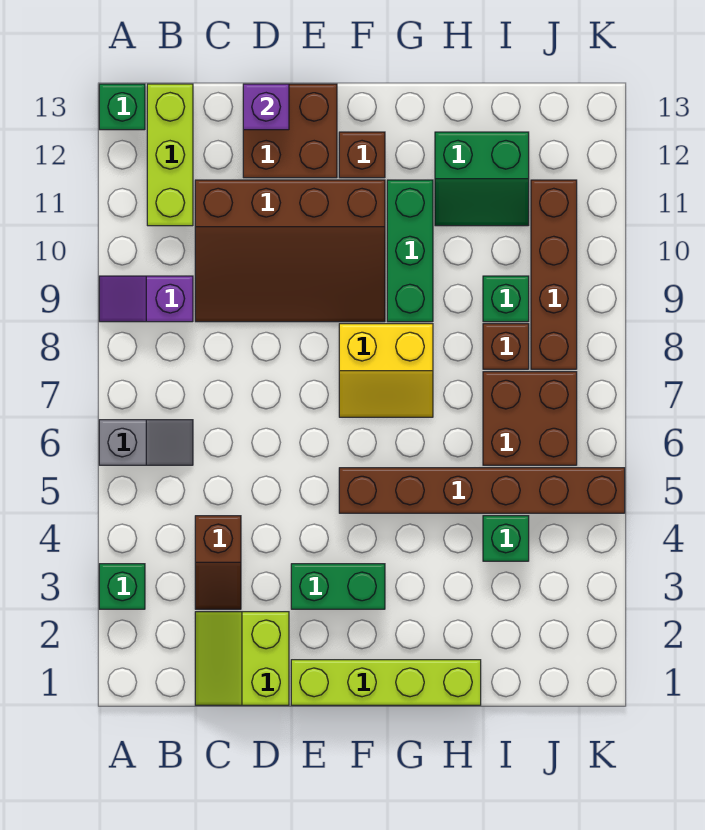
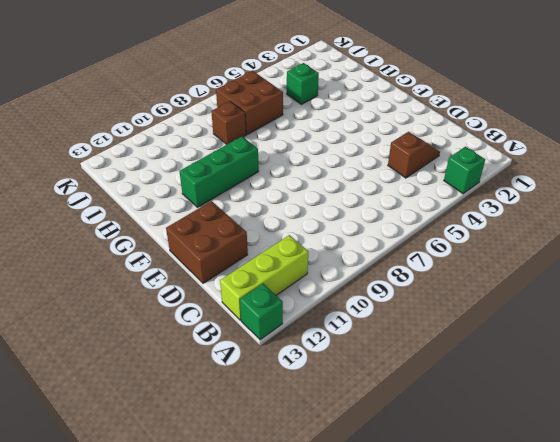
none -> grey slope A6:B6 level 1 top A
none -> purple slope A9:B9 level 1 top B
none -> lime slope C1:D2 level 1 top D

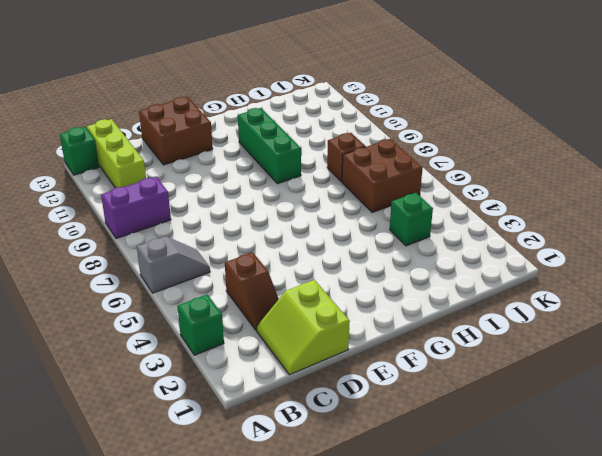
purple brick A9:B9 level 1 -> purple slope A9:B9 level 1 top B
none -> brown slope C9:F11 level 1 top 11
none -> lime brick E1:H1 level 1
none -> green brick E3:F3 level 1

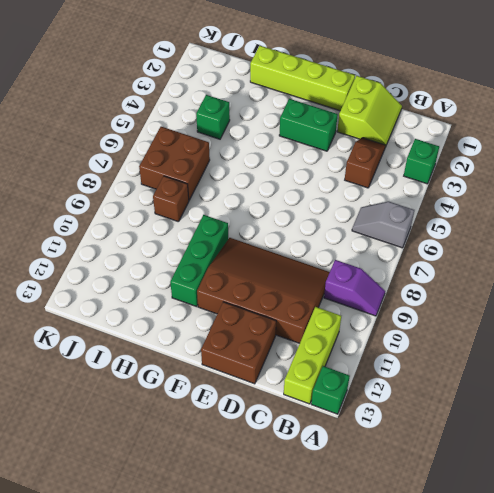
none -> brown brick F5:K5 level 1
none -> yellow slope F7:G8 level 1 top 8
none -> brown brick F12 level 1

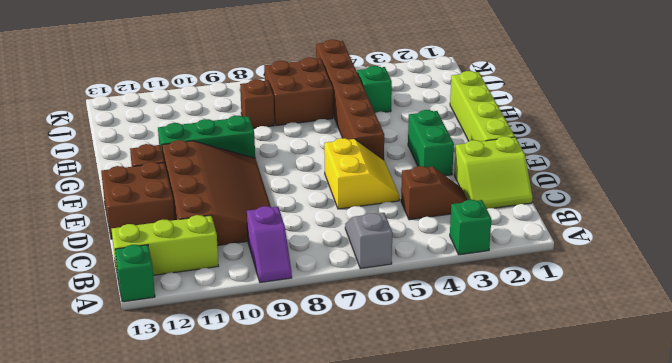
yellow slope D5:E6 level 1 top 6 -> yellow slope F7:G8 level 1 top 8
none -> green slope H11:I12 level 1 top 12
none -> green brick I9 level 1
none -> brown brick J8:J11 level 1

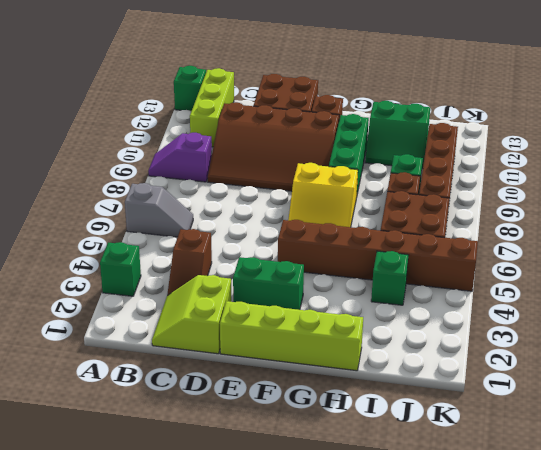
none -> purple brick D13 level 2

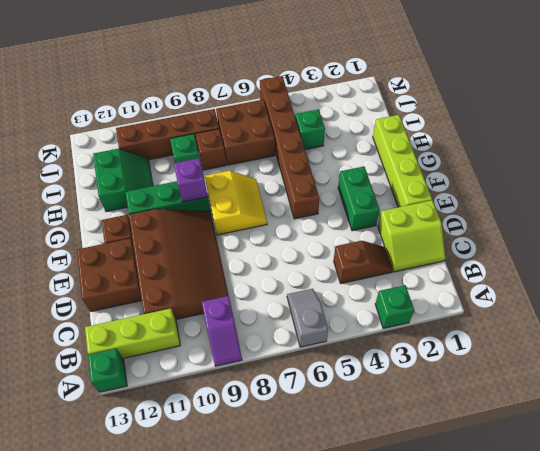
purple brick G9 level 2 -> purple brick D13 level 2

